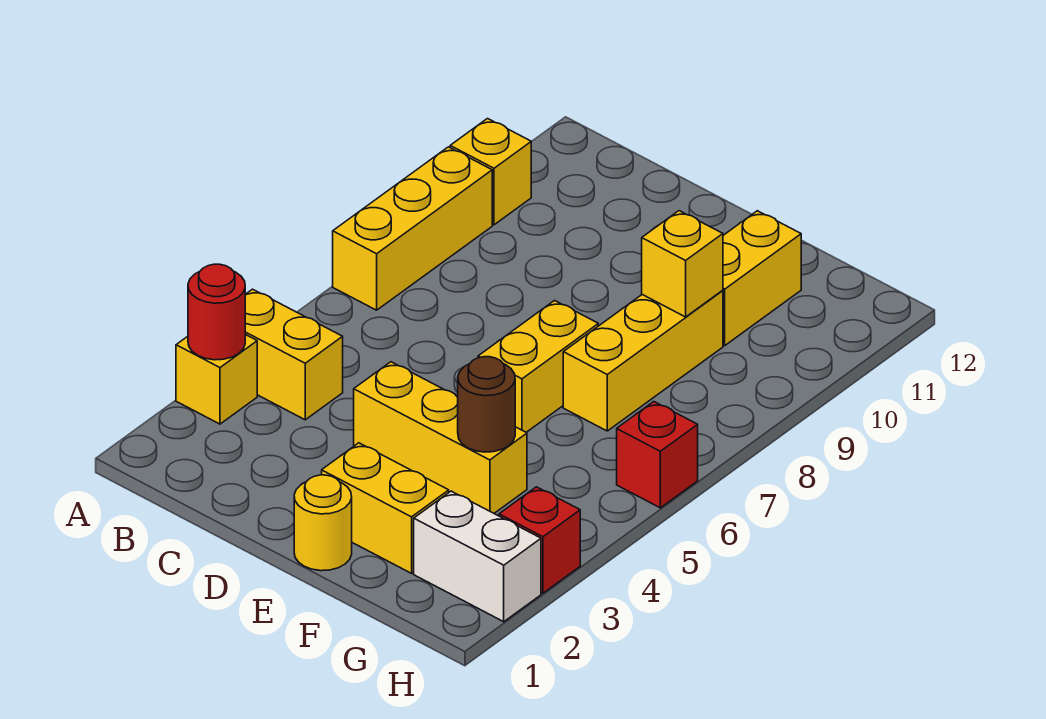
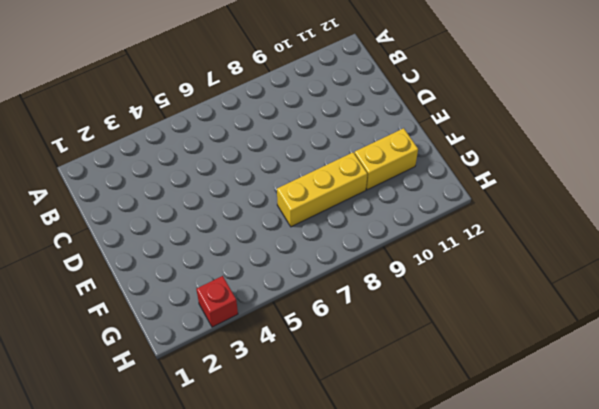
none -> yellow brick A3 level 1
none -> yellow brick A4:B4 level 1
none -> yellow brick A7:A9 level 1

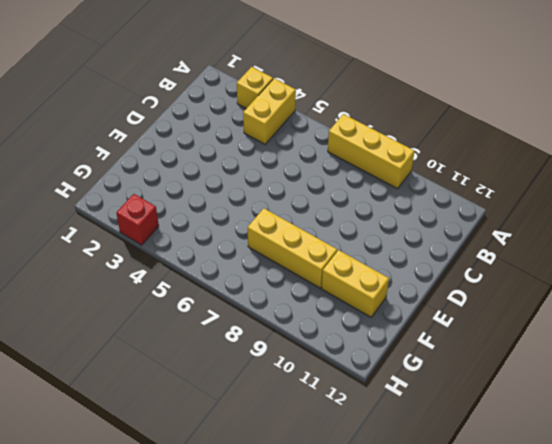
none -> yellow brick A10 level 1
none -> yellow brick D4:F4 level 1
none -> yellow round brick E1 level 1

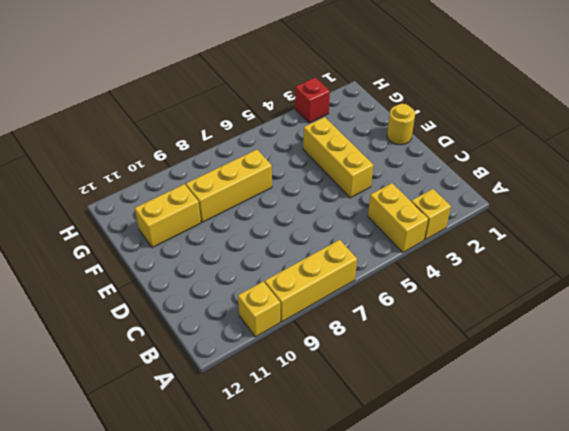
none -> yellow brick E2:F2 level 1
none -> yellow brick E6:E7 level 1
none -> white brick G2:H2 level 1

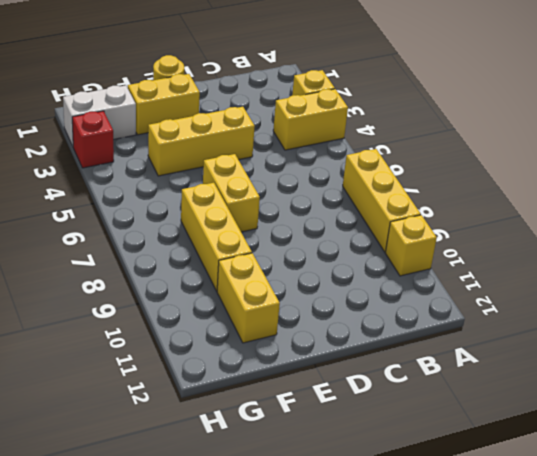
none -> red brick H6 level 1
none -> red round brick A3 level 2
none -> brown round brick F4 level 2

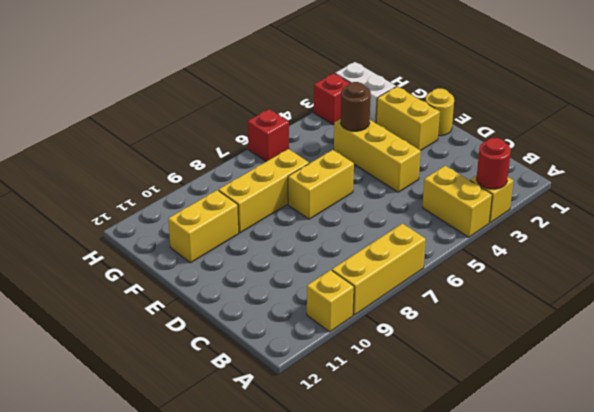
none -> yellow brick F9 level 2

